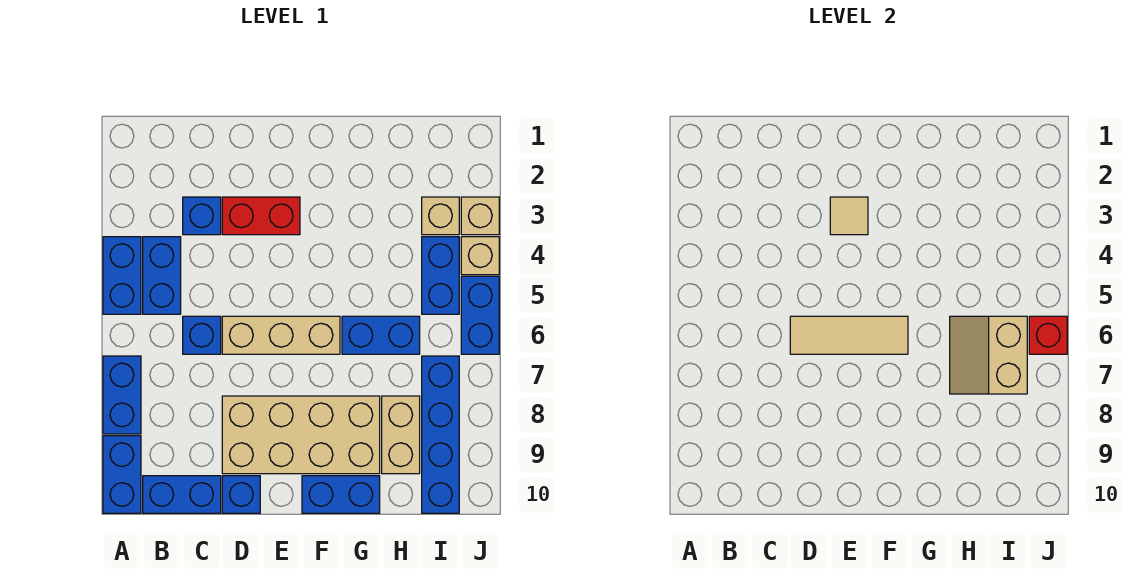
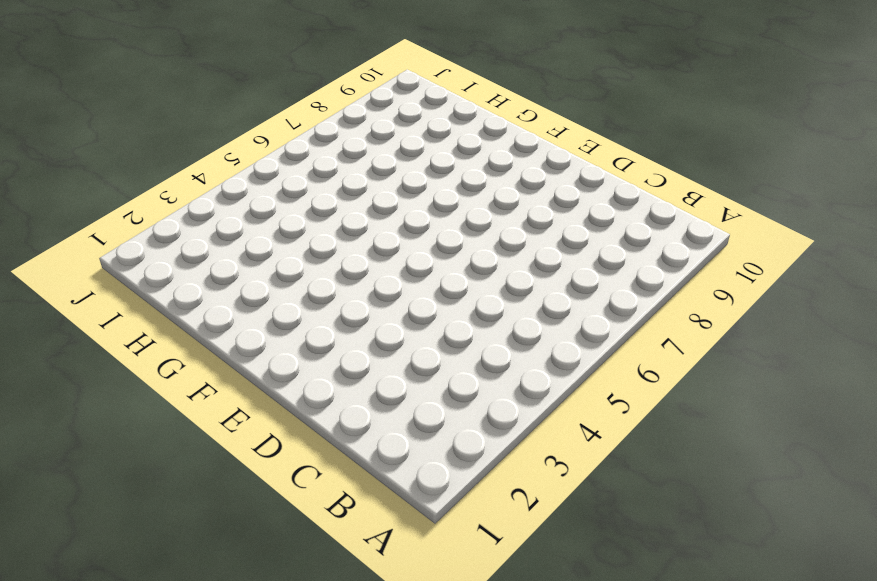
none -> blue brick A4:A5 level 1
none -> blue brick A7:A8 level 1
none -> blue brick A9:A10 level 1

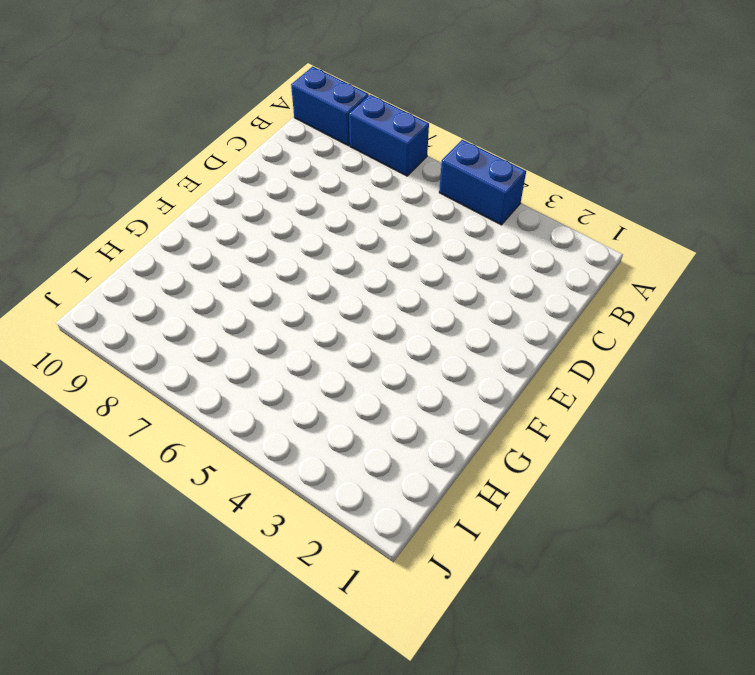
none -> blue brick B4:B5 level 1
none -> blue brick B10:C10 level 1
none -> blue brick C3 level 1

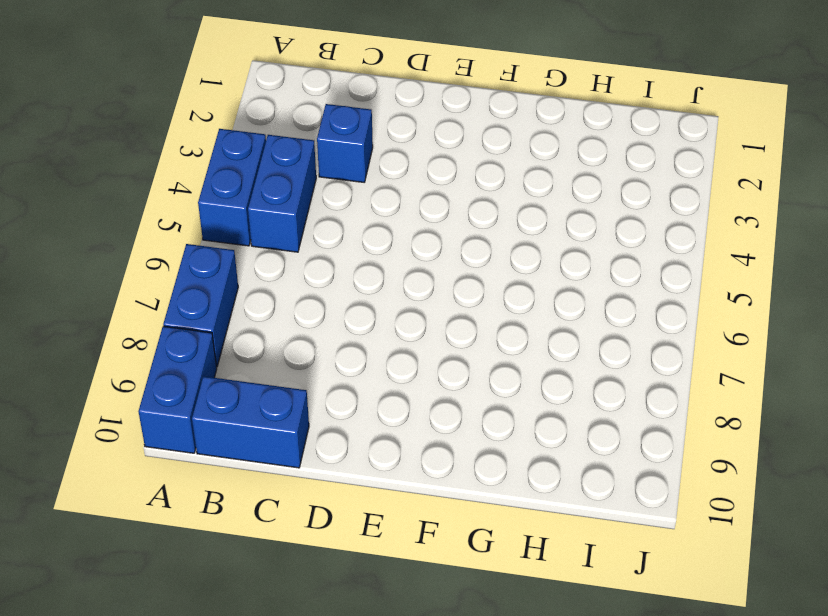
none -> blue brick C6 level 1
none -> red brick D3:E3 level 1
none -> tan brick D6:F6 level 1

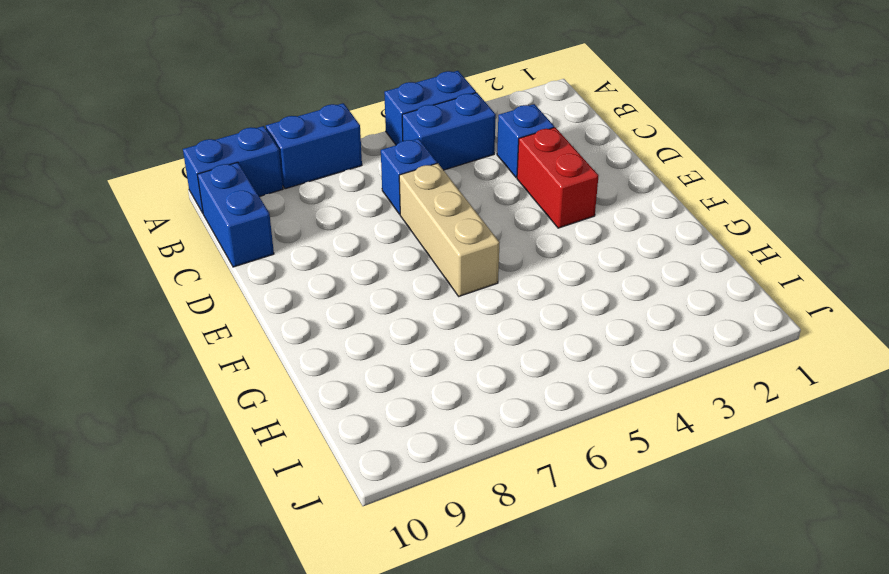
none -> tan brick D8:G9 level 1
none -> blue brick D10 level 1
none -> blue brick F10:G10 level 1

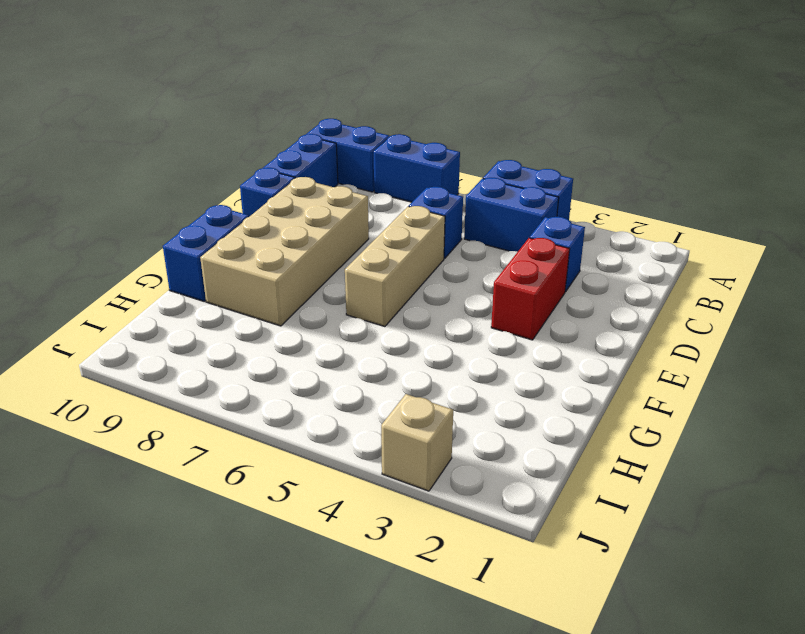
none -> blue brick G6:H6 level 1
none -> tan brick H8:H9 level 1
none -> tan brick I3 level 1

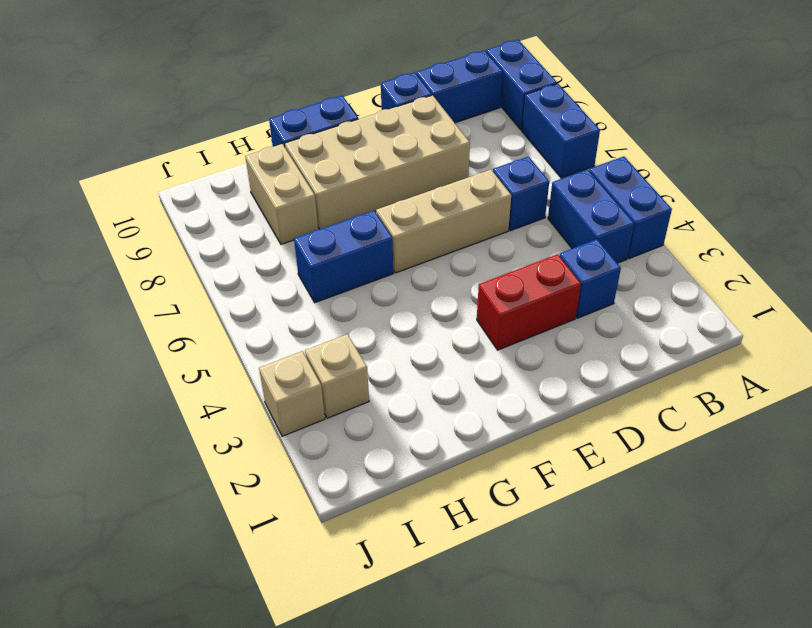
none -> blue brick I4:I5 level 1
none -> blue brick I7:I10 level 1
none -> tan brick J4 level 1

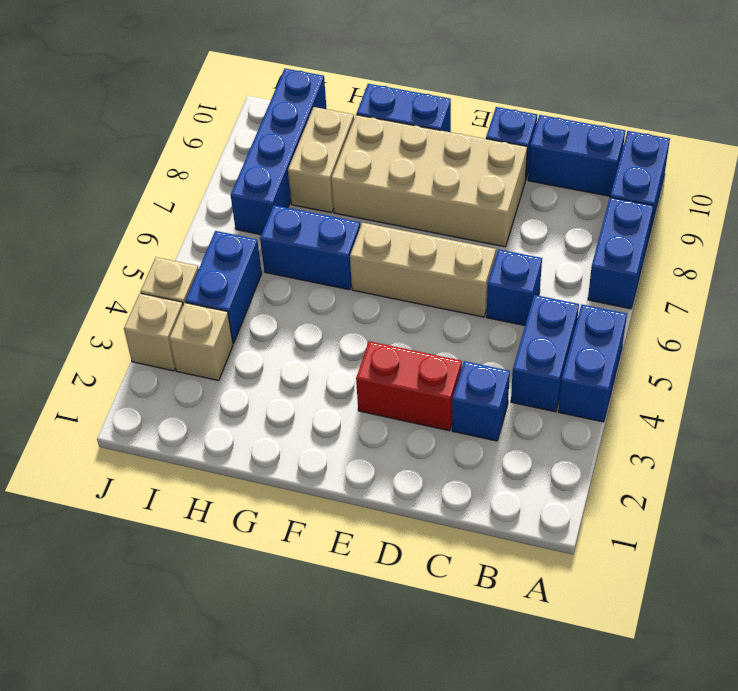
none -> blue brick J5:J6 level 1
none -> tan tile D6:F6 level 2
none -> tan tile E3 level 2

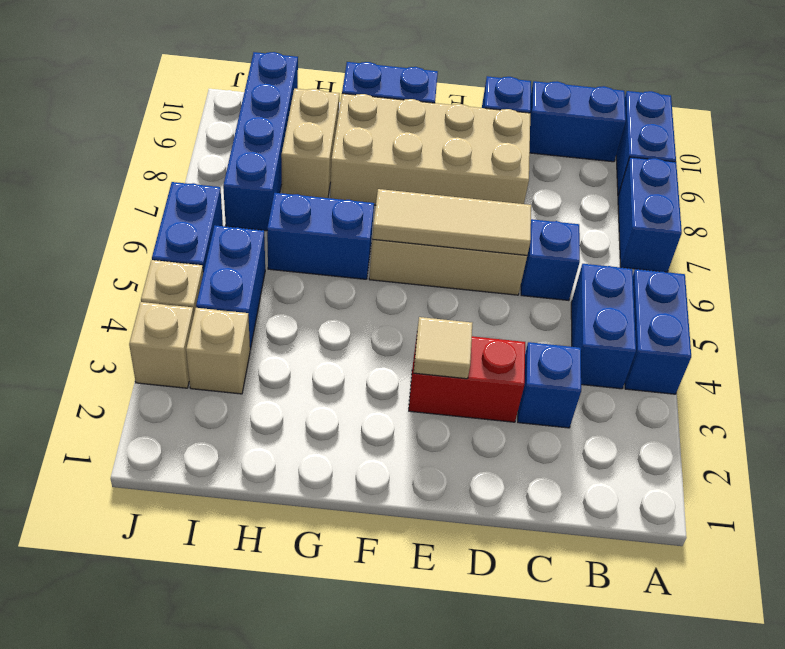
none -> tan slope H6:I7 level 2 top I
none -> red brick J6 level 2

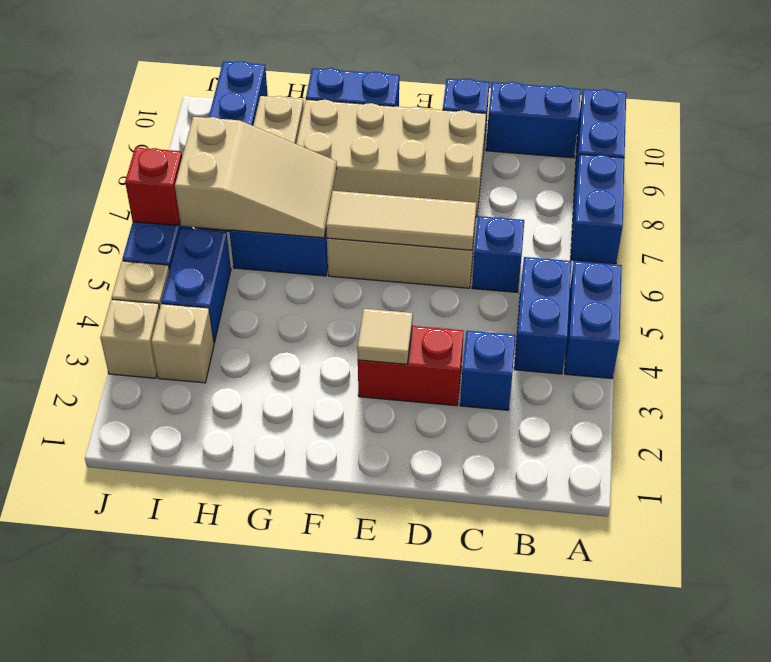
tan slope G6:I7 level 2 top I -> tan slope H6:I7 level 2 top I

